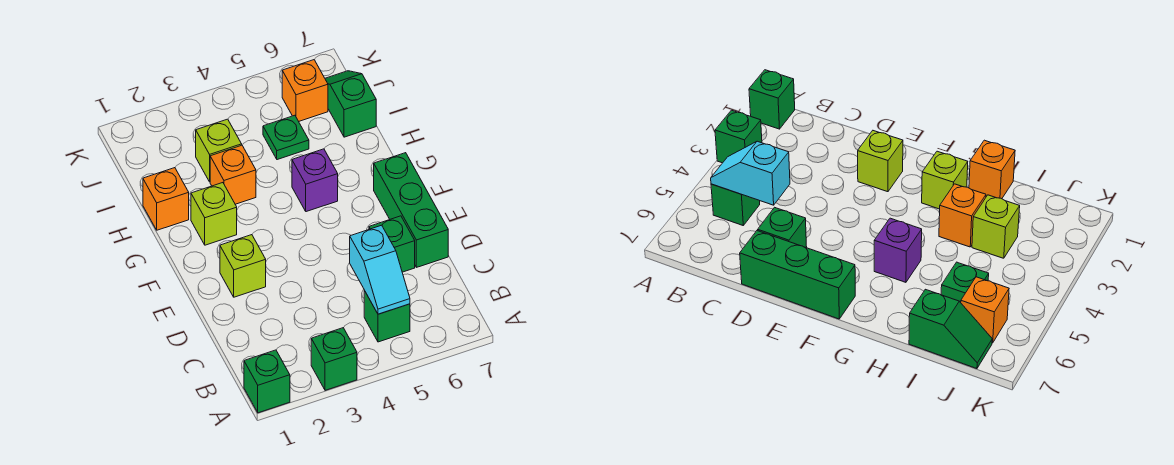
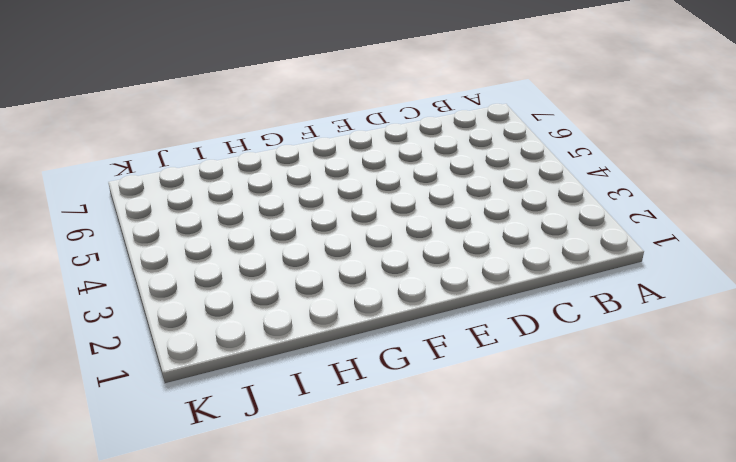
none -> green brick A1 level 1
none -> green brick A3 level 1
none -> green brick B5 level 1

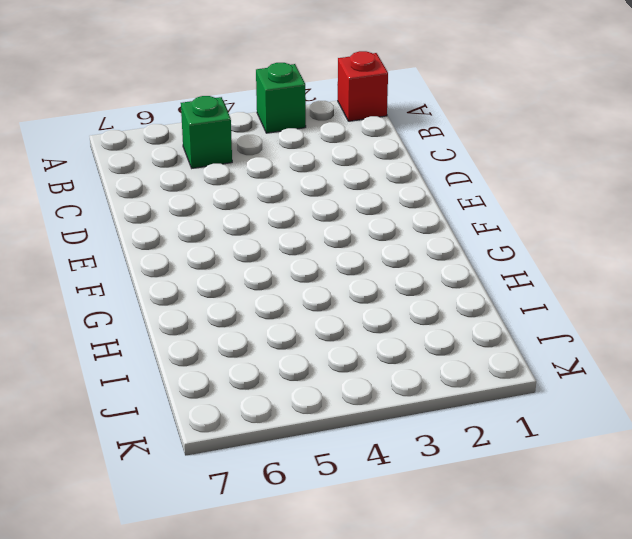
red brick A1 level 1 -> green brick A1 level 1
none -> green brick D6 level 1
none -> green brick D7:F7 level 1
none -> lime brick E2 level 1

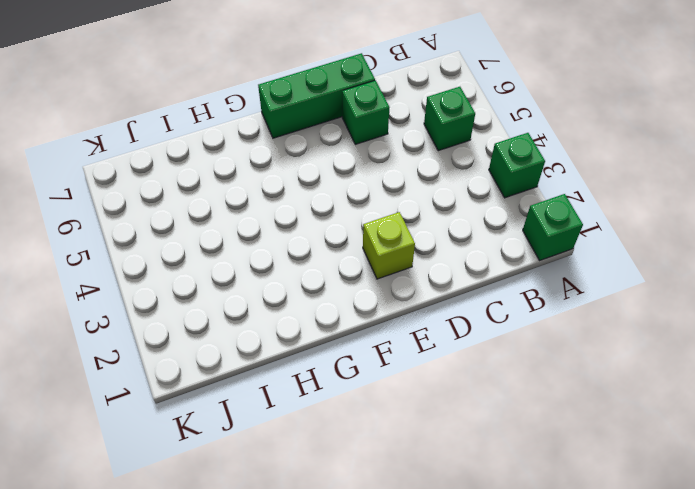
none -> lime brick G2 level 1
none -> purple brick G5 level 1
none -> orange brick H1 level 1

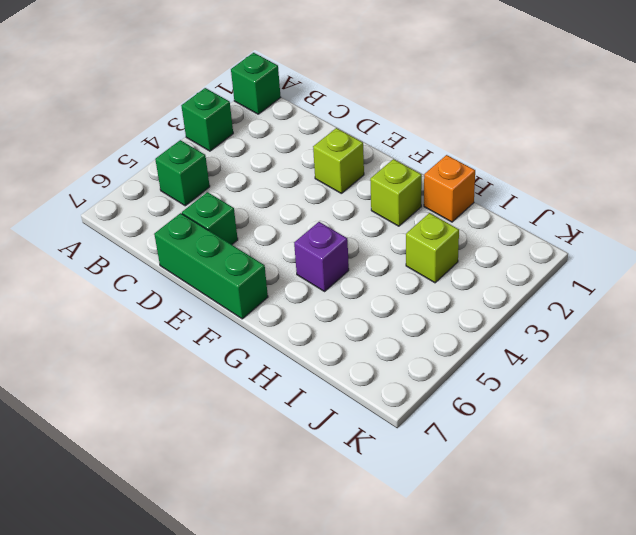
none -> orange brick H3 level 1
none -> green plate I5 level 1
none -> green slope I7:J7 level 1 top I

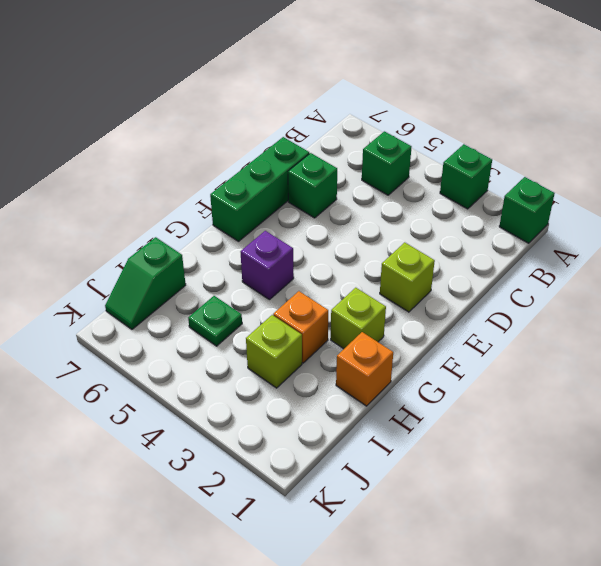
none -> orange brick J6 level 1
none -> cyan slope B5:C5 level 2 top C

